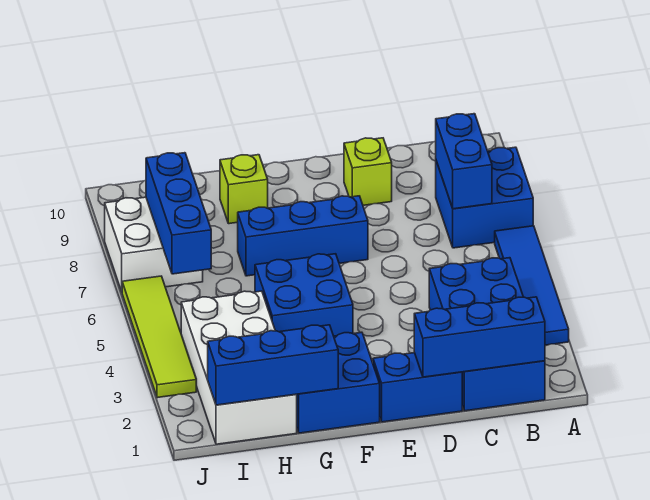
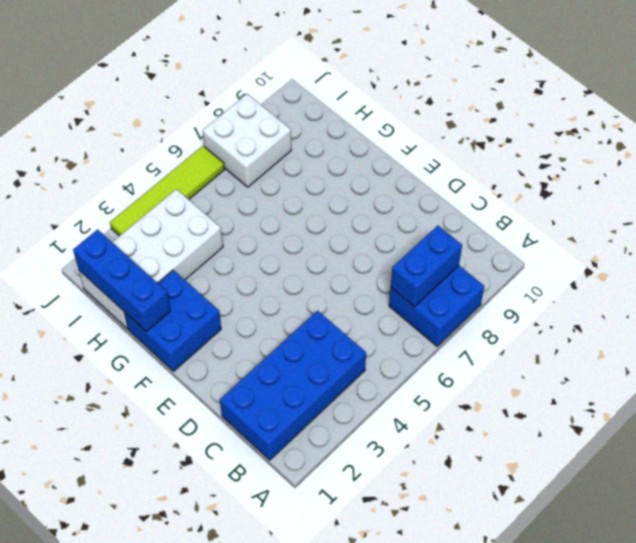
none -> blue tile A3:A6 level 1
none -> blue brick D1:E1 level 1
none -> lime brick D9 level 1

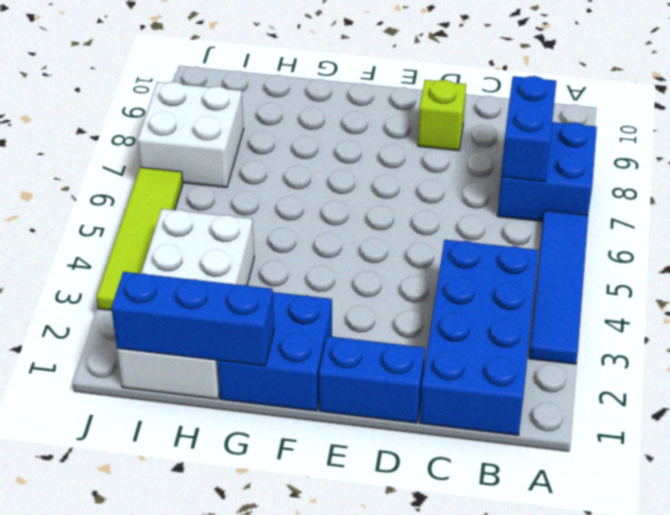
none -> blue brick E7:G7 level 1
none -> blue brick F4:G5 level 1
none -> lime brick G9 level 1

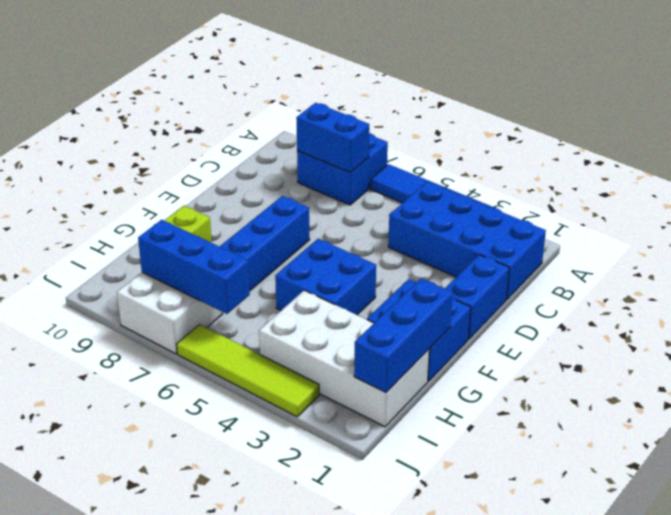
none -> lime brick D9 level 1
none -> blue brick B1:D1 level 2

